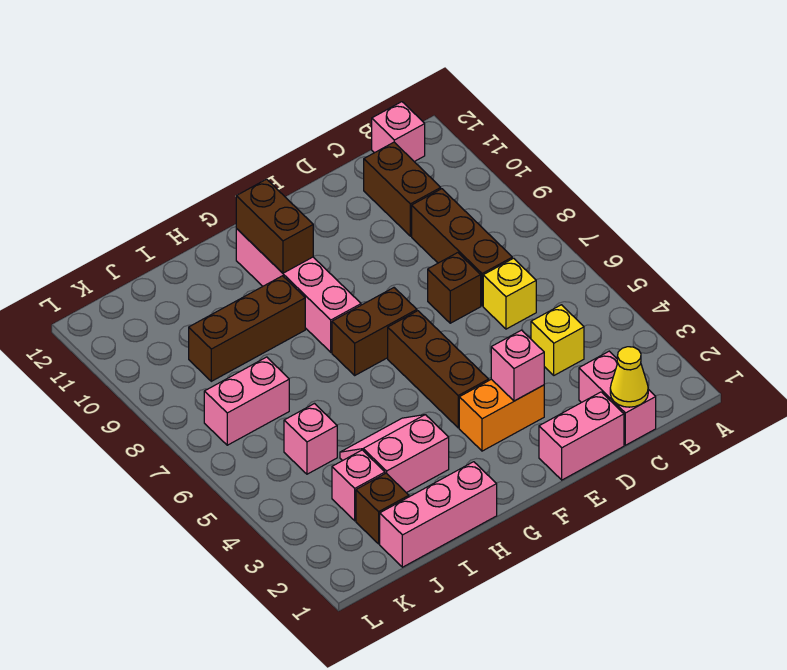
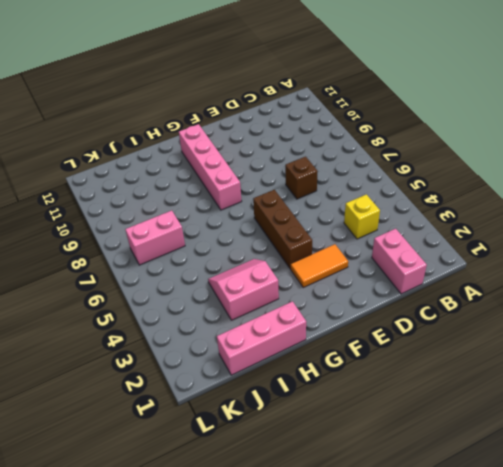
orange tile E3:F3 level 1 -> orange brick E3:F3 level 1
none -> pink brick B12 level 1
none -> yellow brick C6 level 1
none -> brown brick C7:C9 level 1

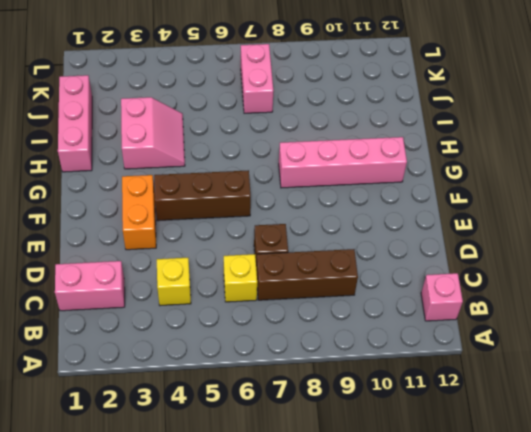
none -> brown brick C10:C11 level 1
none -> pink brick D1:E1 level 1
none -> brown brick F7:G7 level 1

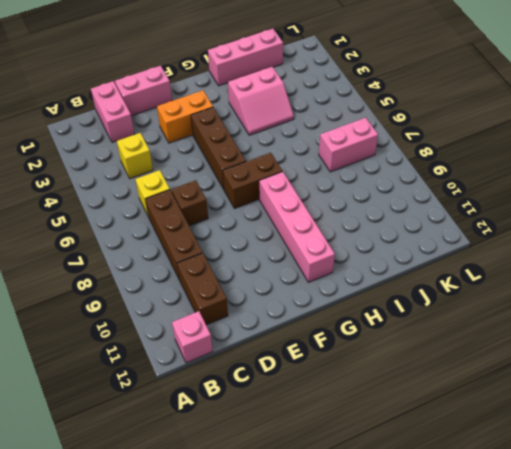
none -> brown brick H9:J9 level 1
none -> brown brick J2 level 1
none -> pink brick J3 level 1

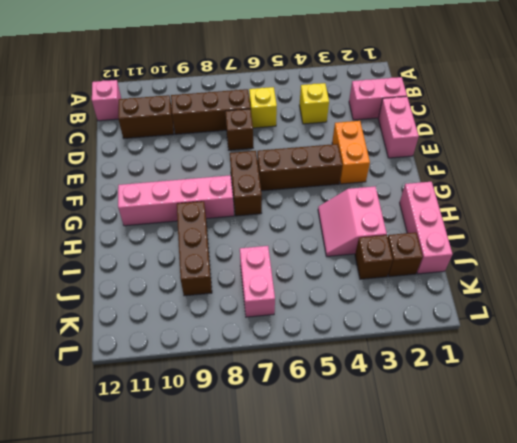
brown brick J3 level 1 -> pink brick J3 level 1
none -> pink brick J5 level 1
none -> yellow cone C1 level 2
none -> pink brick E3 level 2

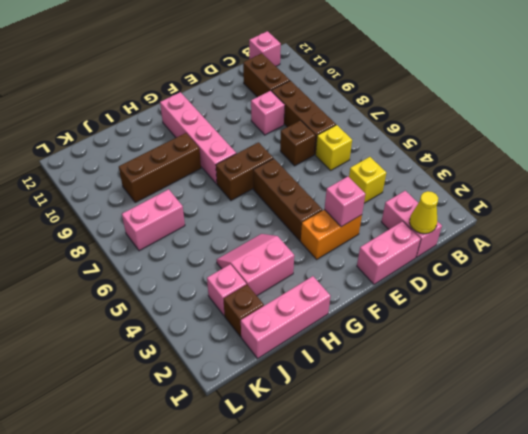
pink brick D9 level 1 -> pink brick J5 level 1
none -> brown brick G10:G11 level 2

